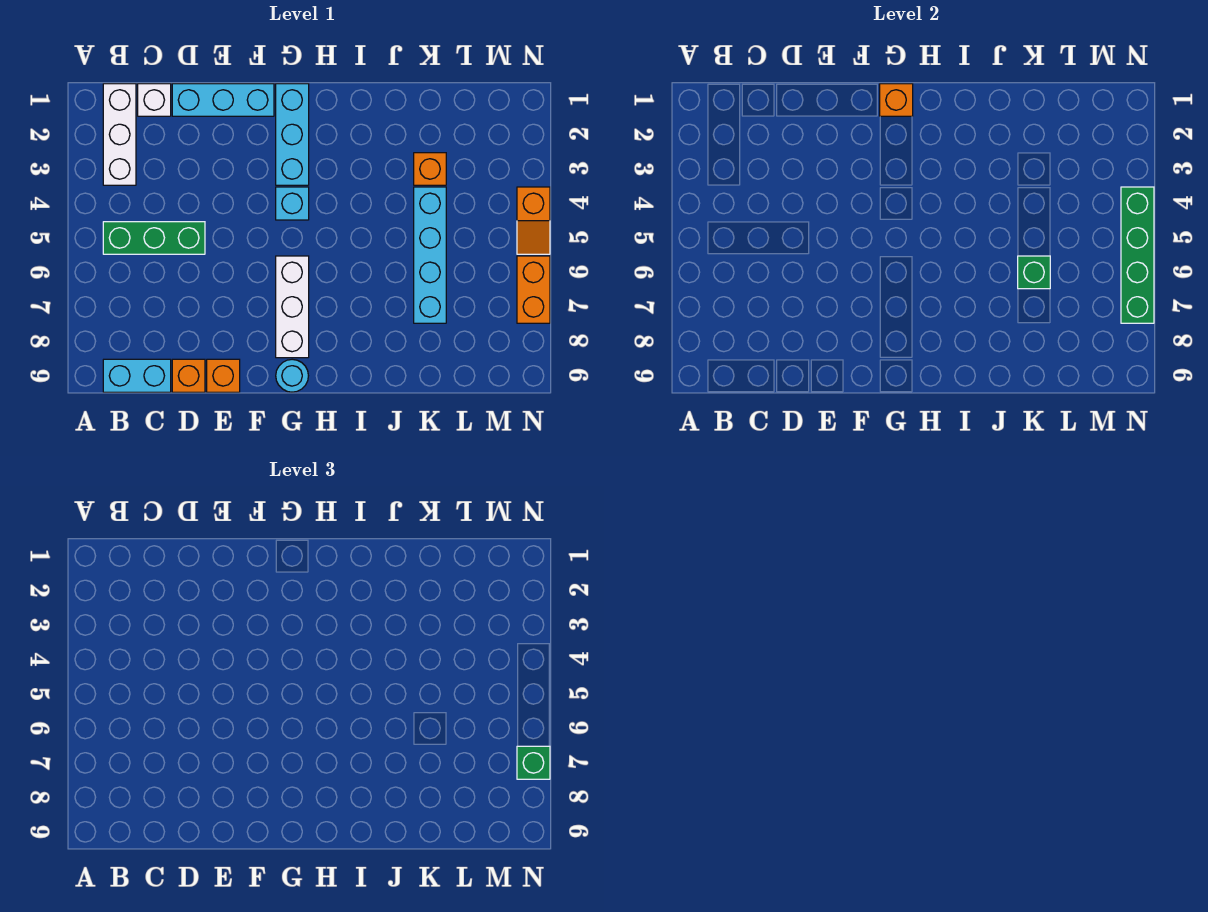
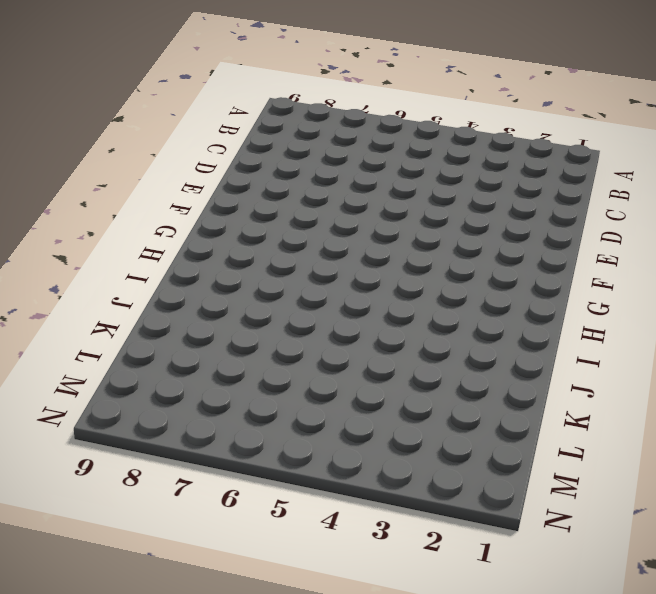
none -> white brick B1:B3 level 1
none -> green brick B5:D5 level 1
none -> cyan brick B9:C9 level 1

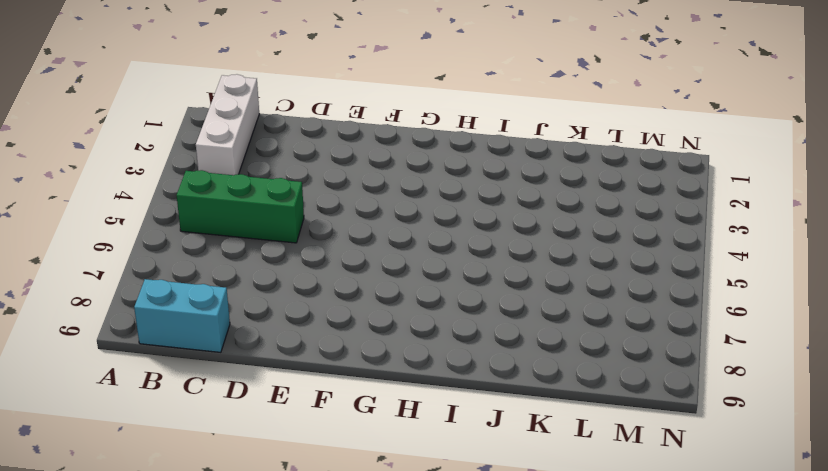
none -> white brick C1 level 1
none -> cyan brick D1:F1 level 1
none -> orange brick D9 level 1

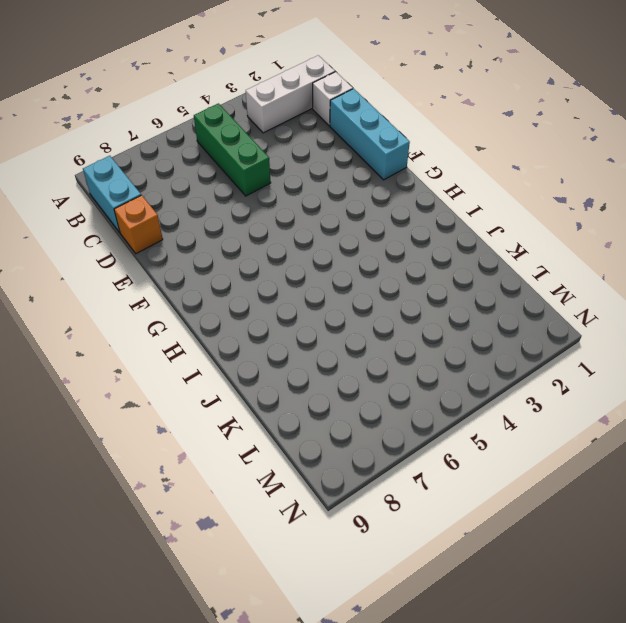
none -> orange brick E9 level 1
none -> cyan brick G1:G3 level 1
none -> cyan brick G4 level 1

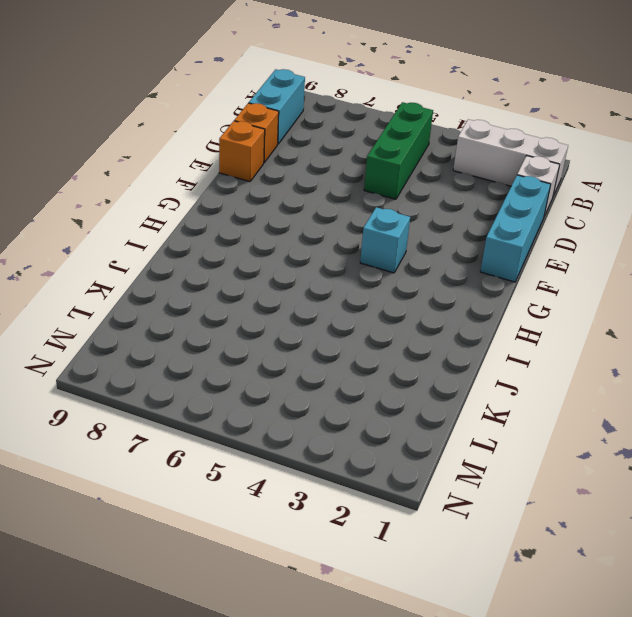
none -> cyan brick G1:G3 level 1
none -> white brick G6:G8 level 1
none -> cyan round brick G9 level 1

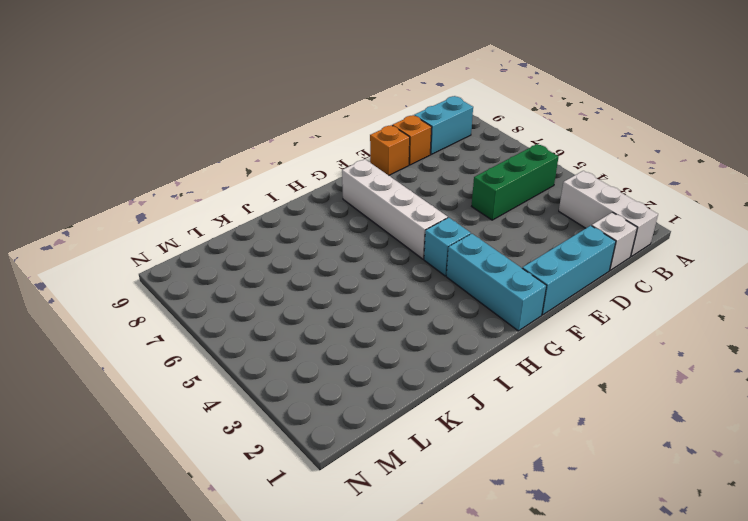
white brick G5:G8 level 1 -> white brick G6:G8 level 1
none -> cyan round brick G9 level 1
none -> orange brick K3 level 1
none -> cyan brick K4:K7 level 1

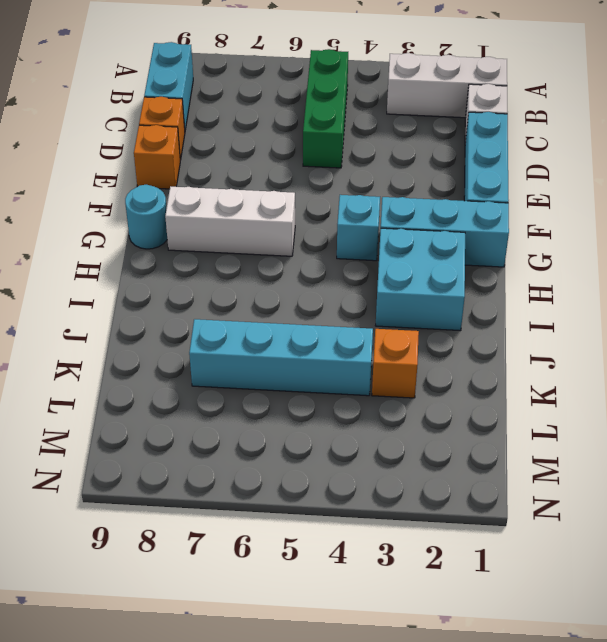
cyan brick H2:I3 level 1 -> none
none -> orange slope N4:N5 level 1 top 4
none -> orange brick N6:N7 level 1
none -> orange brick G1 level 2

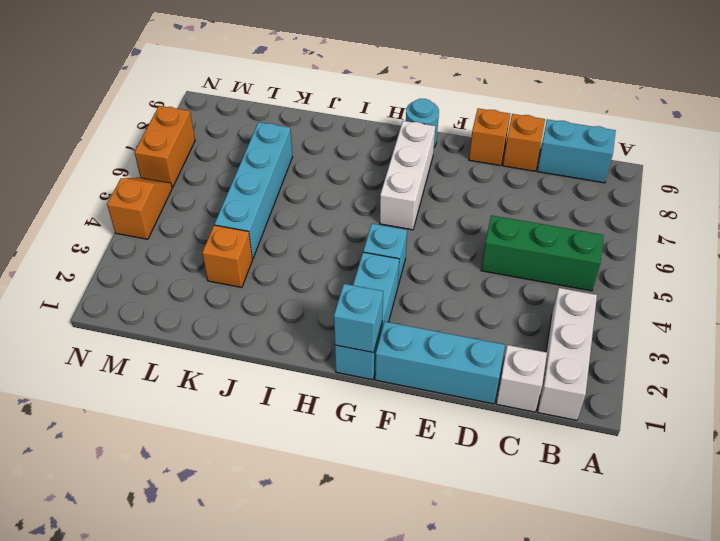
cyan brick G1 level 2 -> orange brick G1 level 2
none -> green brick K6 level 2
none -> green brick N4:N7 level 2
none -> green brick N7 level 3

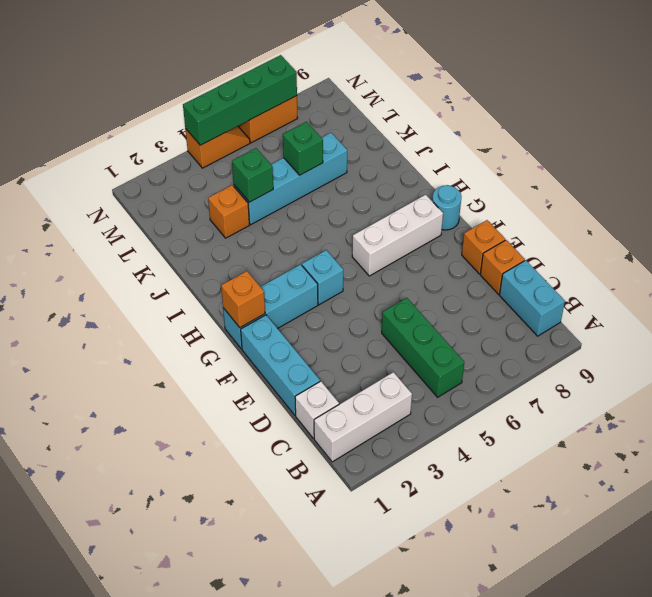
green brick K4 level 2 -> green brick N7 level 3

